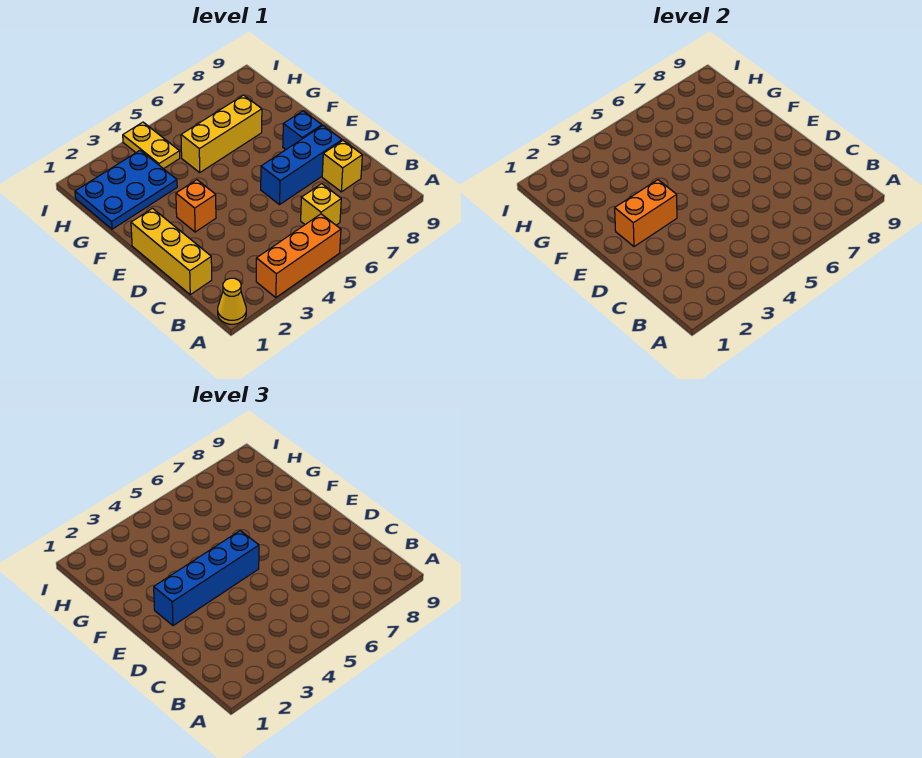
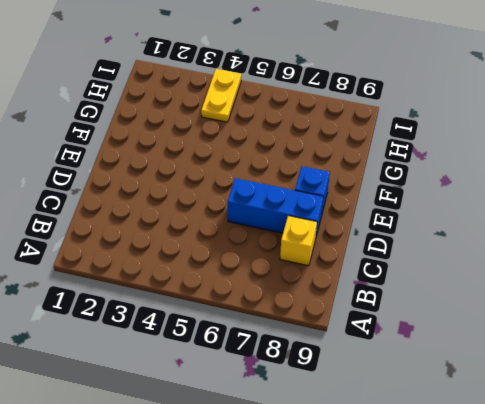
none -> yellow cone A1 level 1
none -> orange brick A3:A5 level 1
none -> yellow brick B6 level 1

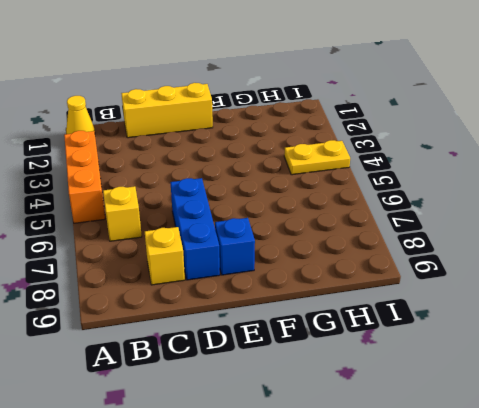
none -> orange brick E3 level 1
none -> blue plate G1:H3 level 1
none -> yellow brick G5:G7 level 1

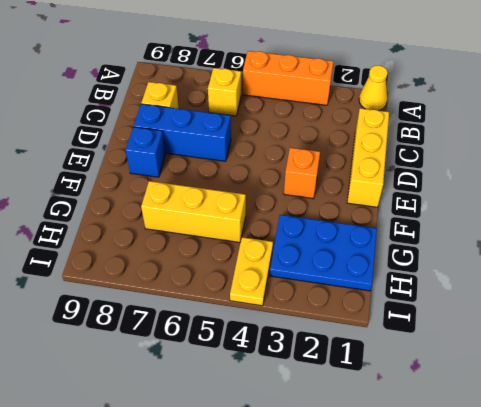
none -> orange brick E2:E3 level 2
none -> blue brick E2:E5 level 3

